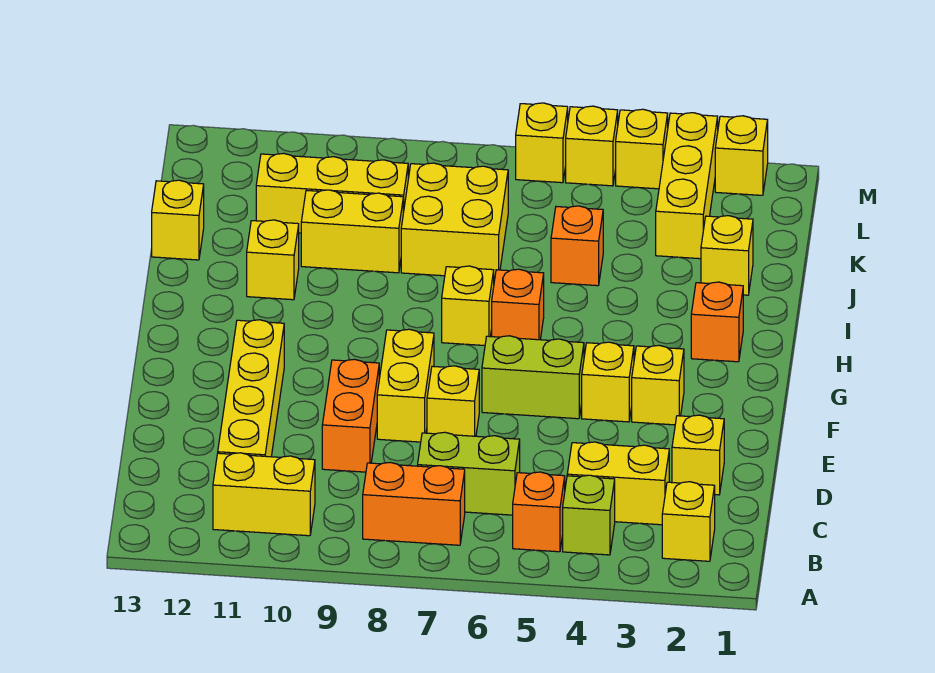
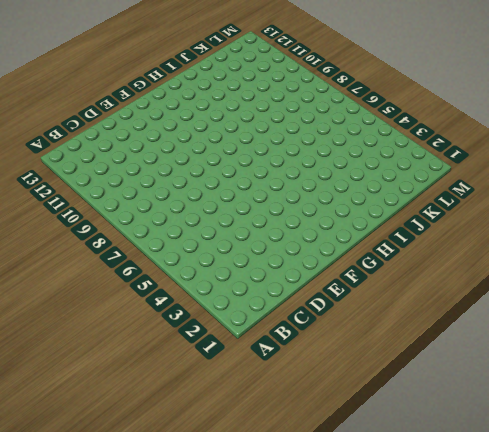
none -> yellow brick B2 level 1
none -> lime brick B4 level 1
none -> orange brick B5 level 1
none -> orange brick B7:B8 level 1

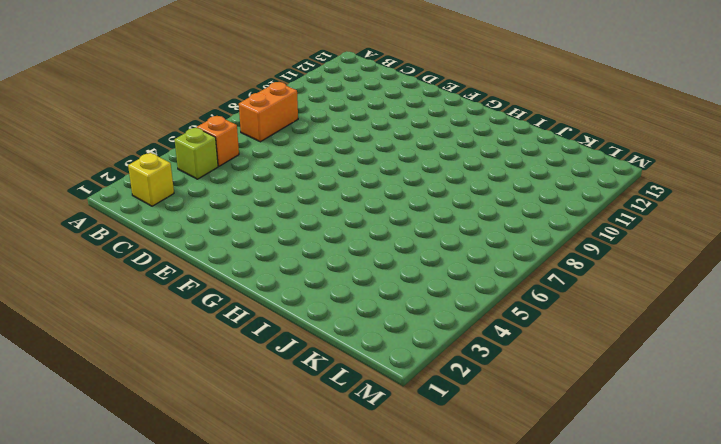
none -> yellow brick B10:B11 level 1
none -> yellow brick C3:C4 level 1
none -> lime brick C6:C7 level 1
none -> yellow brick C11:F11 level 1

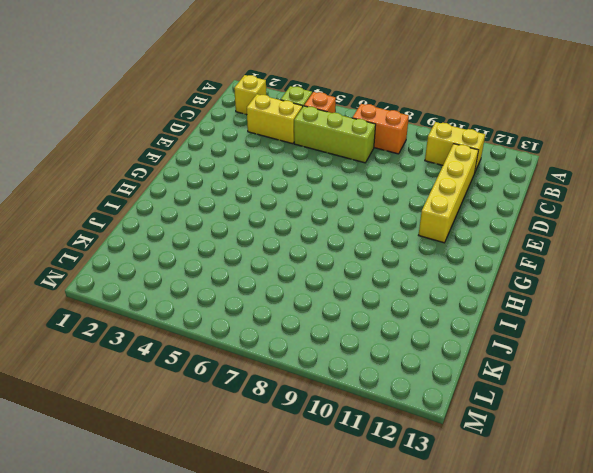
lime brick C5:C7 level 1 -> lime brick C6:C7 level 1
none -> yellow brick D2 level 1
none -> orange brick D9:E9 level 1
none -> yellow brick E7 level 1
none -> yellow brick E8:F8 level 1

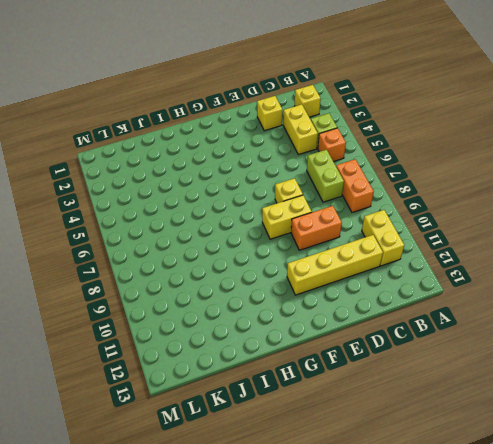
none -> yellow brick F3 level 1
none -> yellow brick F4 level 1
none -> lime brick F5:F6 level 1
none -> orange brick H2 level 1

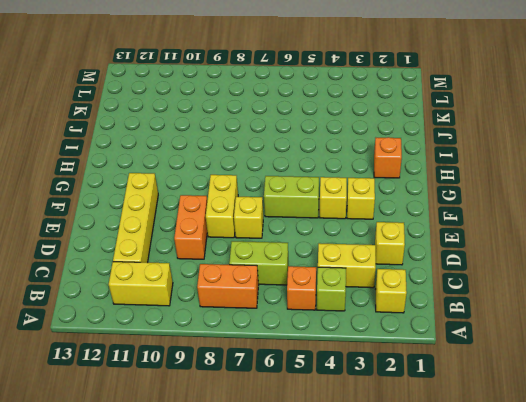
none -> orange brick H6 level 1
none -> yellow brick H7 level 1
none -> yellow brick I11 level 1
none -> yellow brick J2 level 1

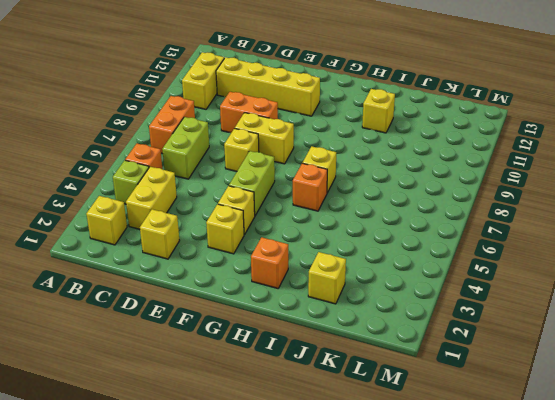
none -> orange brick J5 level 1
none -> yellow brick J7:K8 level 1
none -> yellow brick J9:J10 level 1
none -> yellow brick J13 level 1

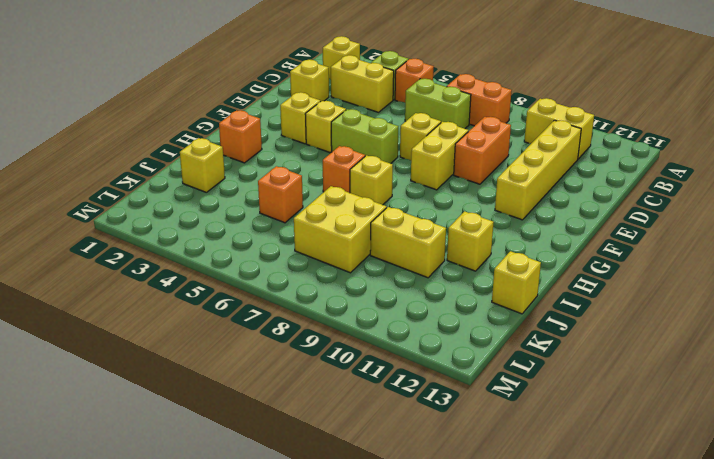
none -> yellow brick K3:M3 level 1
none -> yellow brick K9:K11 level 1
none -> yellow brick M2 level 1
none -> yellow brick M4 level 1

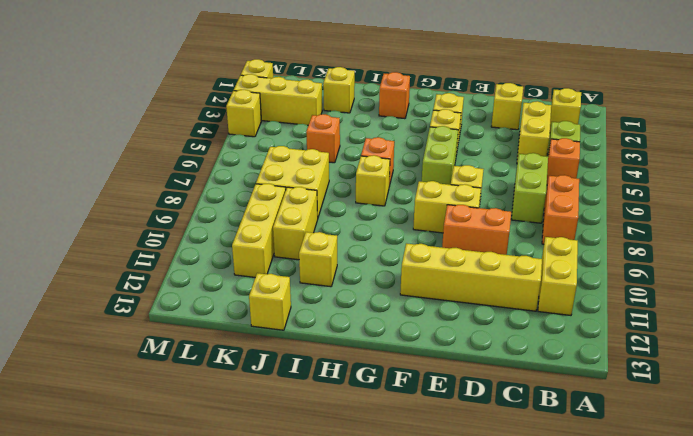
none -> yellow brick M5 level 1
none -> yellow brick M6 level 1

